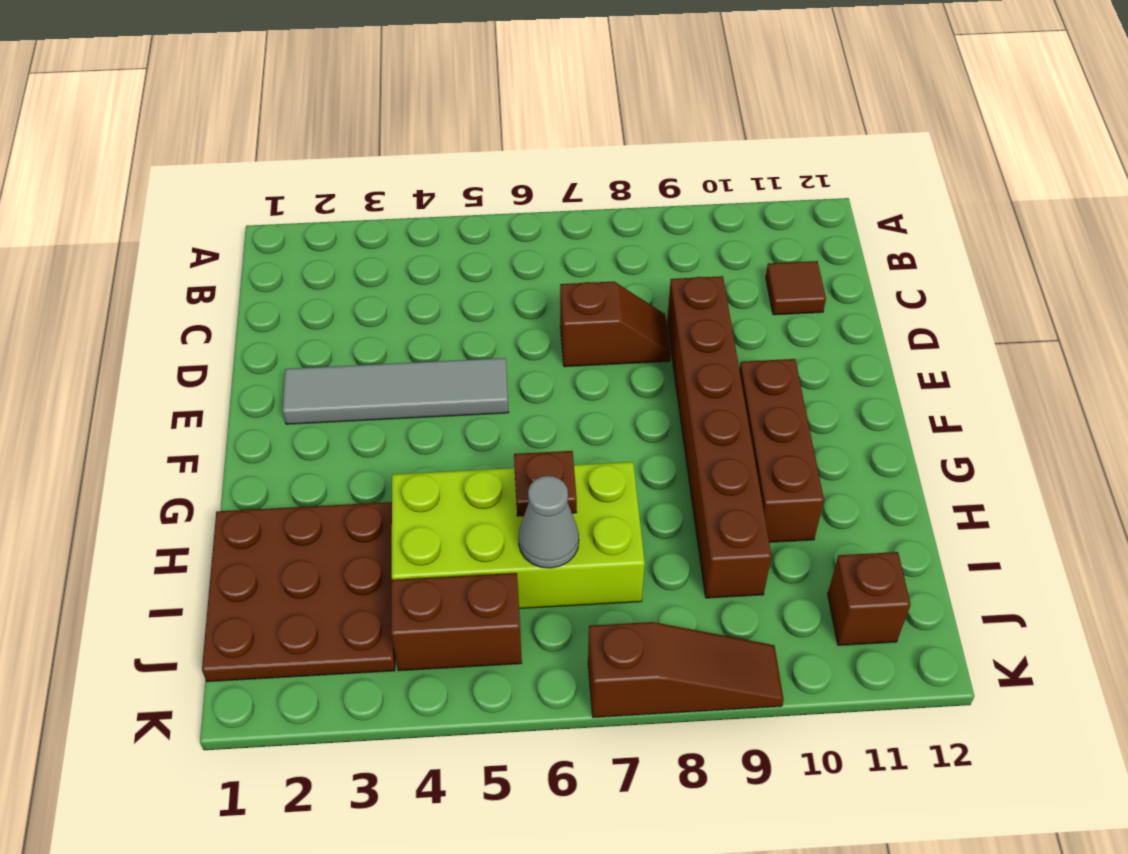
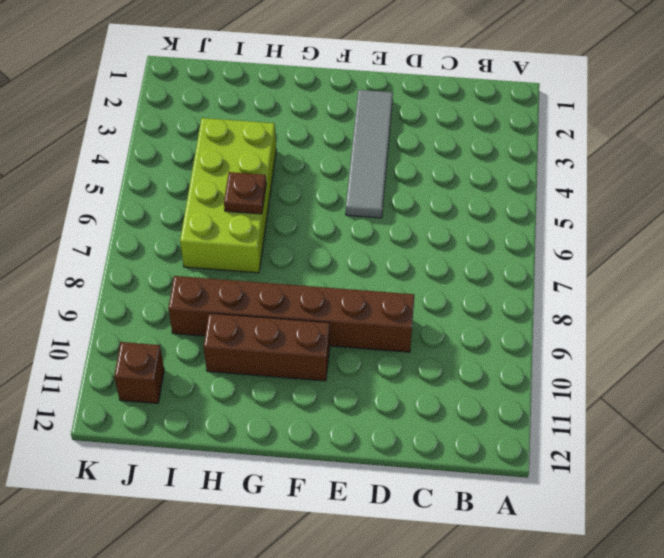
none -> brown tile C11 level 1
none -> brown slope D7:D8 level 1 top 7
none -> brown plate H1:J3 level 1

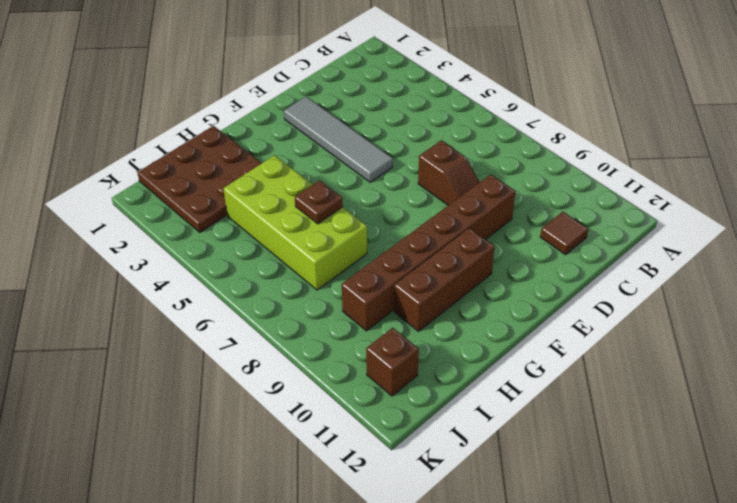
none -> brown brick J4:J5 level 1
none -> brown slope K7:K9 level 1 top 7
none -> grey cone I6 level 2

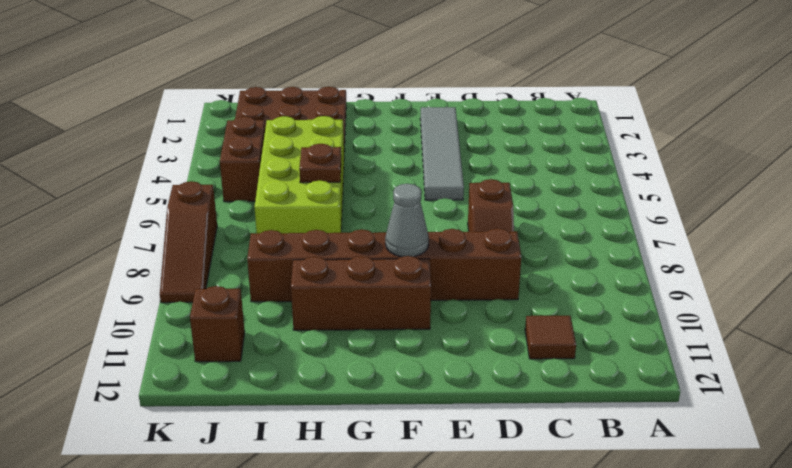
grey cone F9 level 2 -> grey cone I6 level 2

